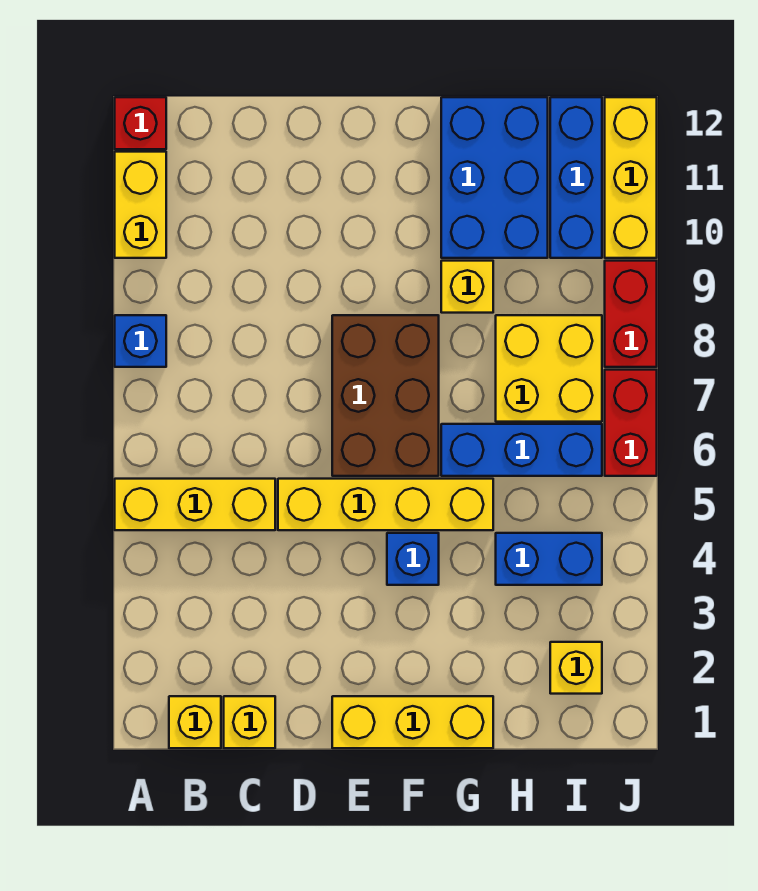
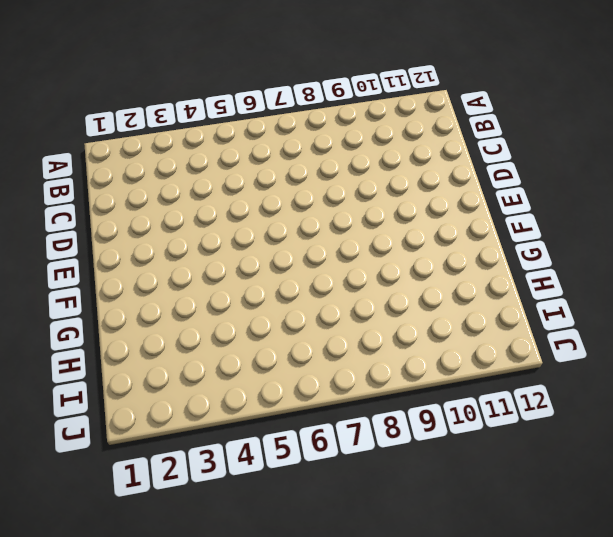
none -> yellow brick A5:C5 level 1
none -> blue brick A8 level 1
none -> yellow brick A10:A11 level 1

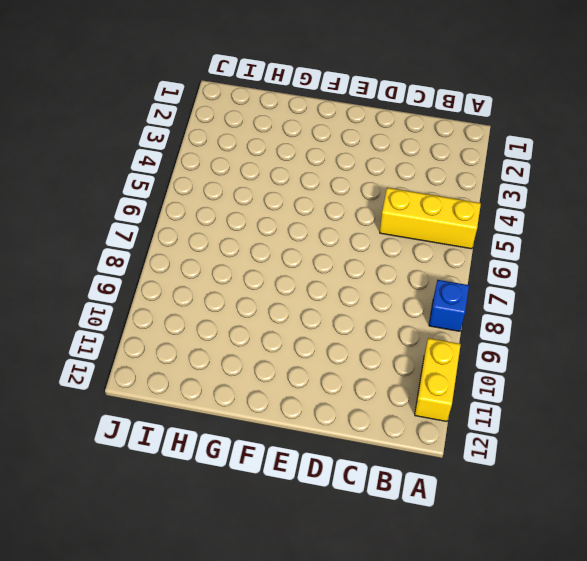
none -> red brick A12 level 1
none -> yellow brick B1 level 1
none -> yellow brick C1 level 1

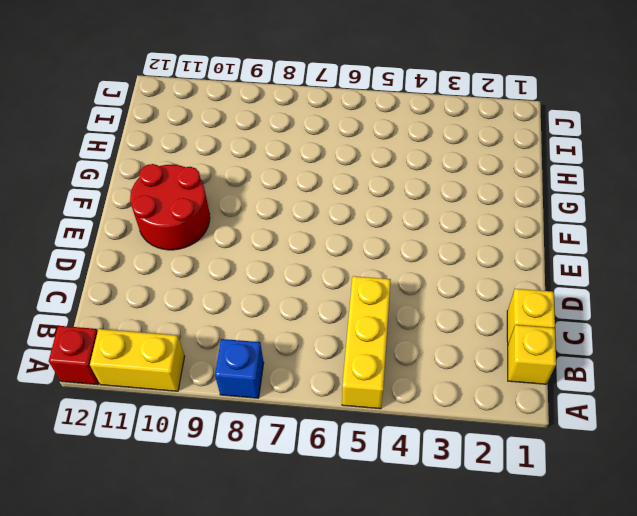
red round brick E10:F11 level 1 -> none
none -> yellow brick D5:G5 level 1
none -> yellow brick E1:G1 level 1
none -> brown brick E6:F8 level 1

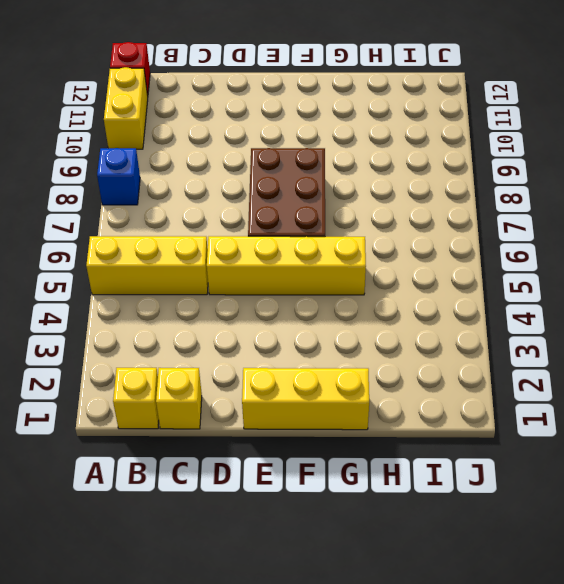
none -> blue brick F4 level 1
none -> blue brick G6:I6 level 1
none -> yellow brick G9 level 1

